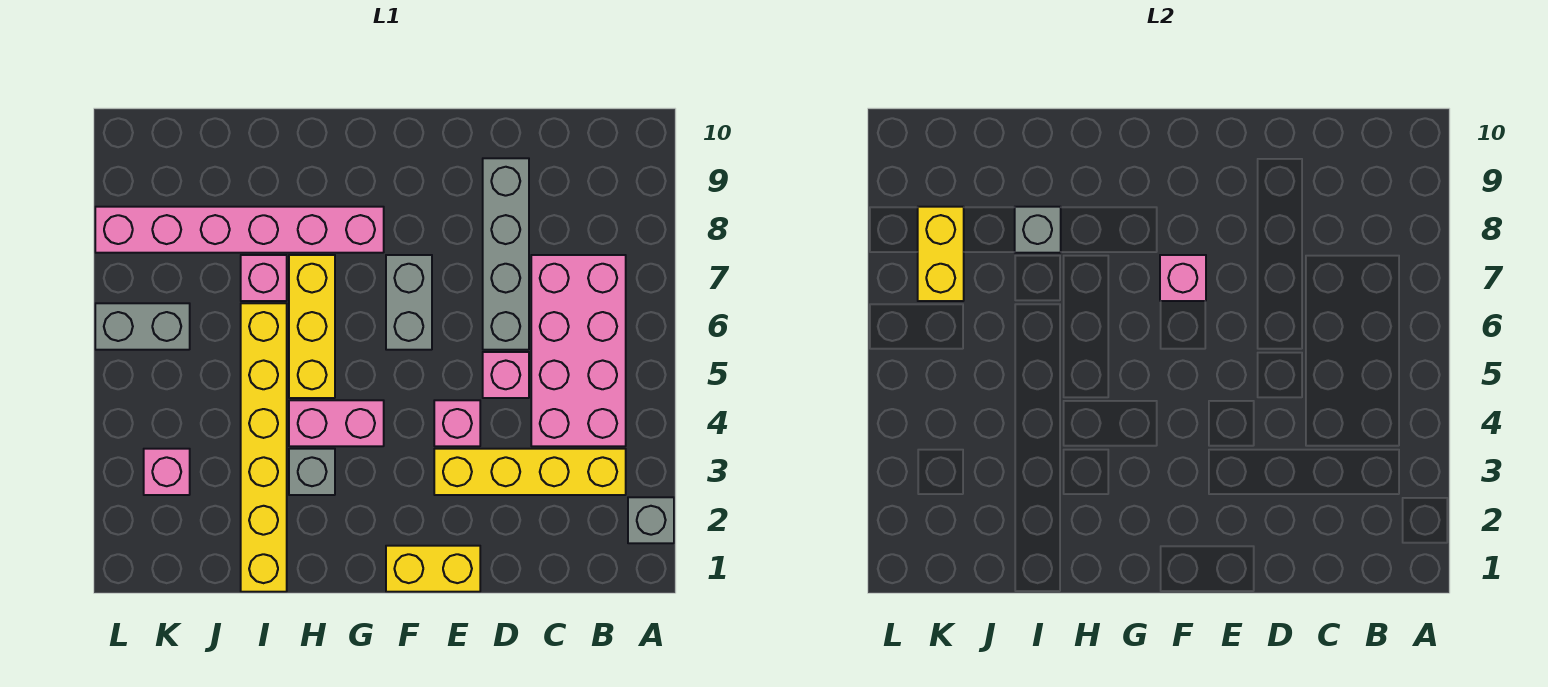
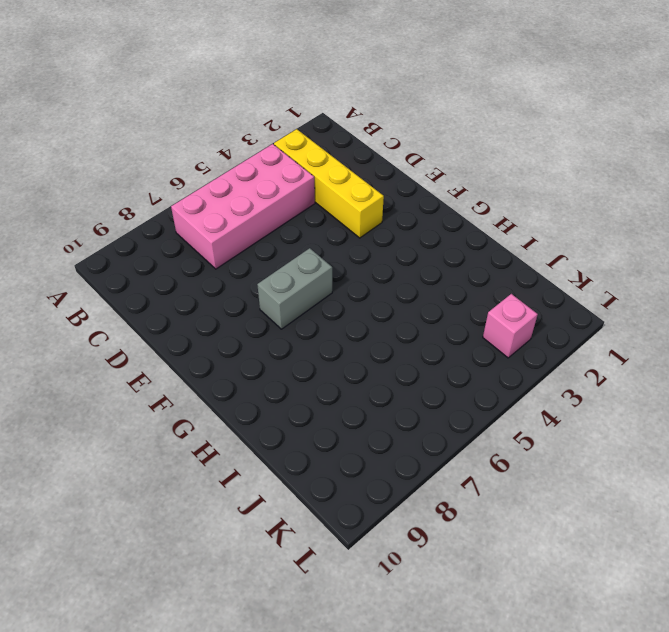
none -> grey brick A2 level 1
none -> pink brick D5 level 1
none -> grey brick D6:D9 level 1

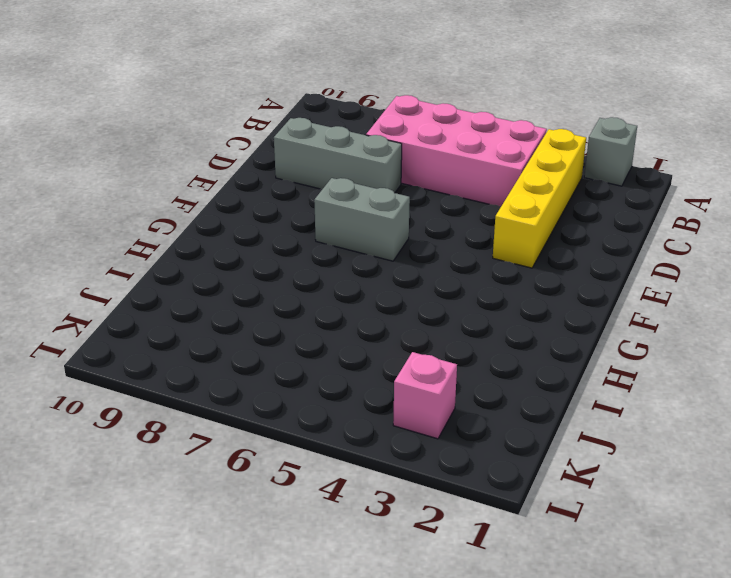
grey brick D7:D9 level 1 -> grey brick D6:D9 level 1
none -> pink brick D5 level 1
none -> yellow brick E1:F1 level 1
none -> pink brick E4 level 1

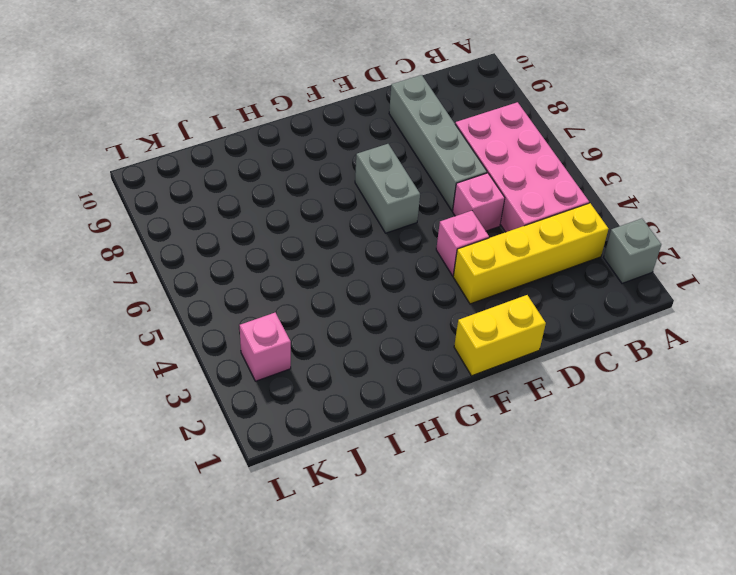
none -> pink brick G4:H4 level 1
none -> pink brick G8:L8 level 1
none -> grey brick H3 level 1

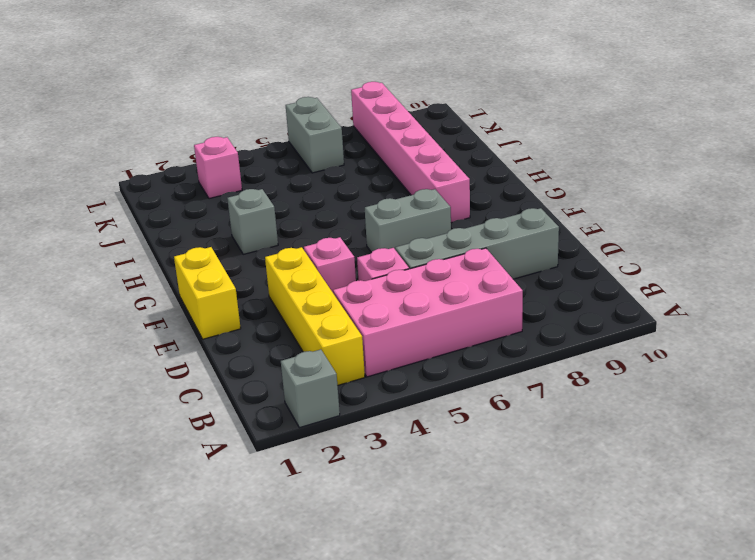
none -> pink brick G4:H4 level 1
none -> yellow brick H5:H7 level 1
none -> yellow brick I1:I6 level 1

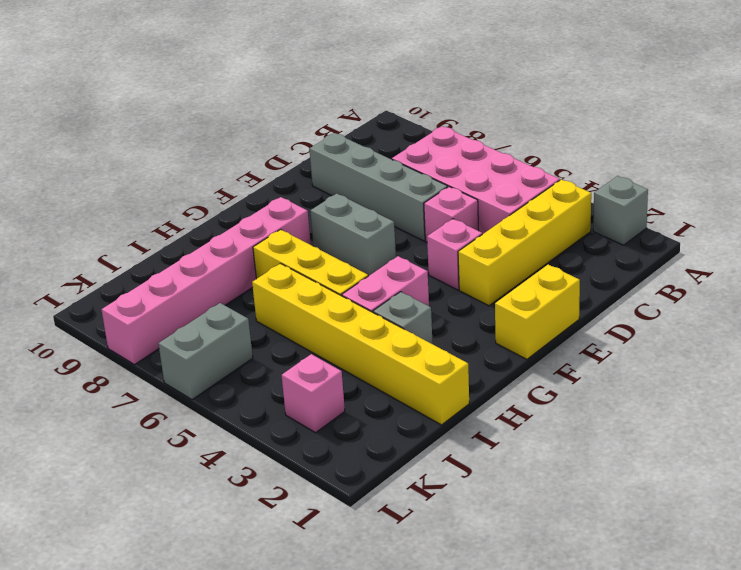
none -> pink brick I7 level 1
none -> pink brick F7 level 2
none -> grey brick I8 level 2

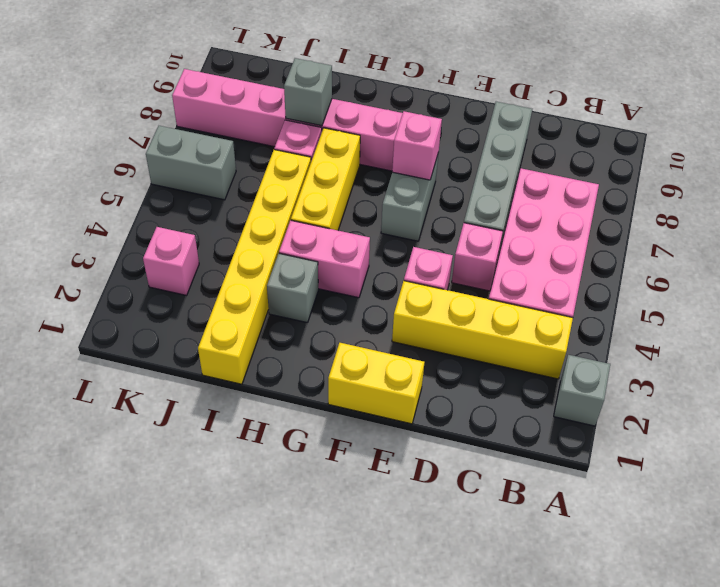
none -> yellow brick K7:K8 level 2

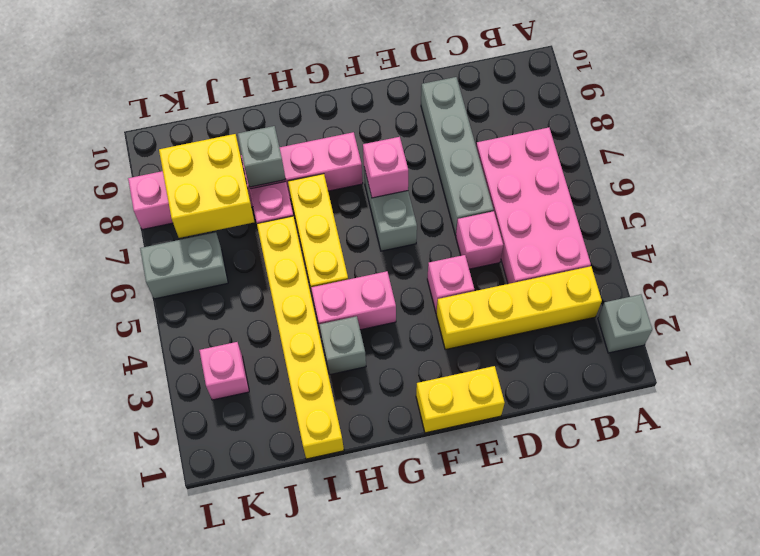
yellow brick J7:K8 level 2 -> yellow brick K7:K8 level 2

